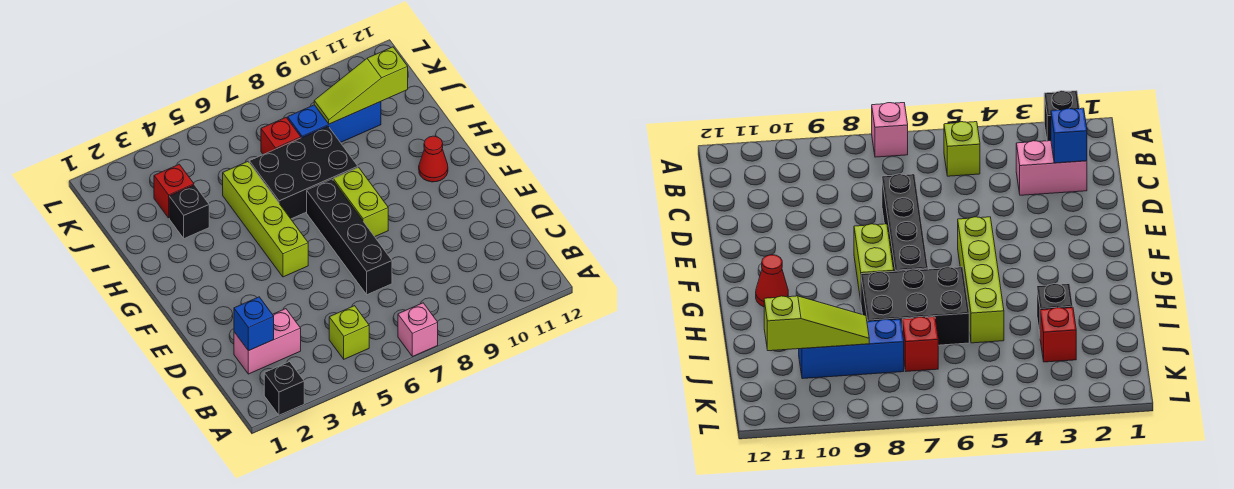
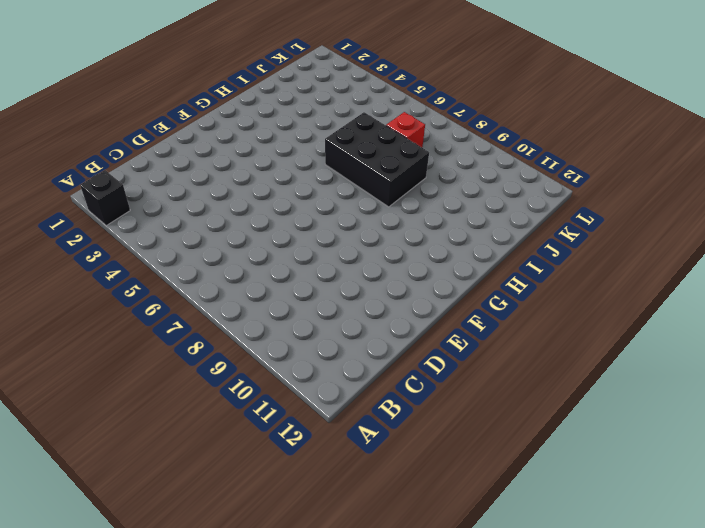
none -> pink brick A7 level 1
none -> lime brick B5 level 1
none -> pink brick C2:C3 level 1

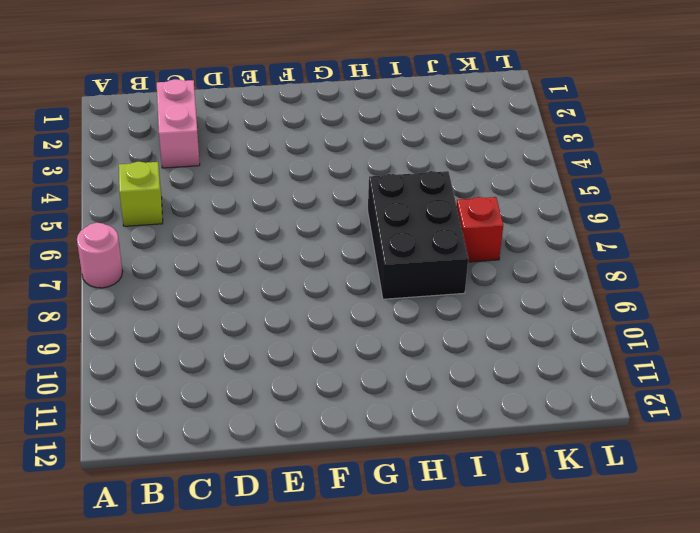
pink round brick A7 level 1 -> pink brick A7 level 1
none -> black brick A2 level 1
none -> black brick D7:G7 level 1
none -> lime brick F5:I5 level 1

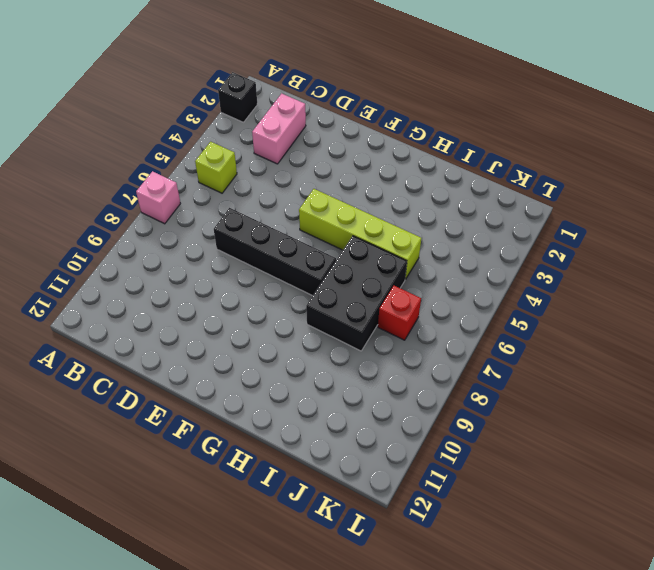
none -> lime brick F8:G8 level 1
none -> red cone G11 level 1
none -> black brick I3 level 1

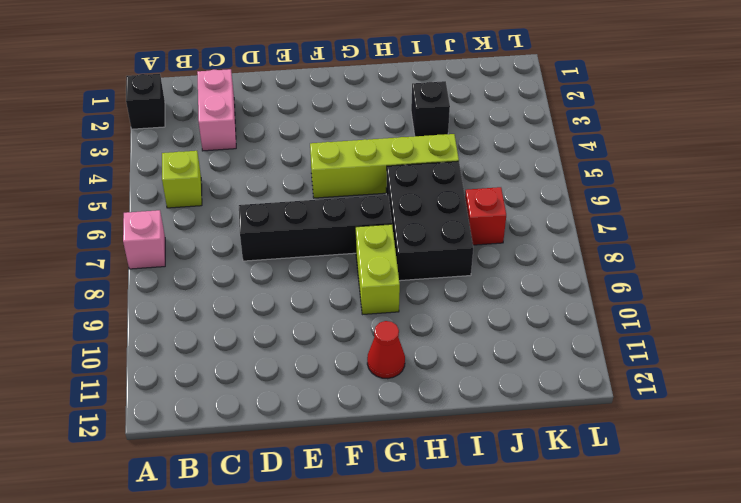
lime brick G8:G9 level 1 -> lime brick F8:G8 level 1
none -> red brick J3 level 1
none -> blue brick J8:J10 level 1
none -> blue brick C2 level 2

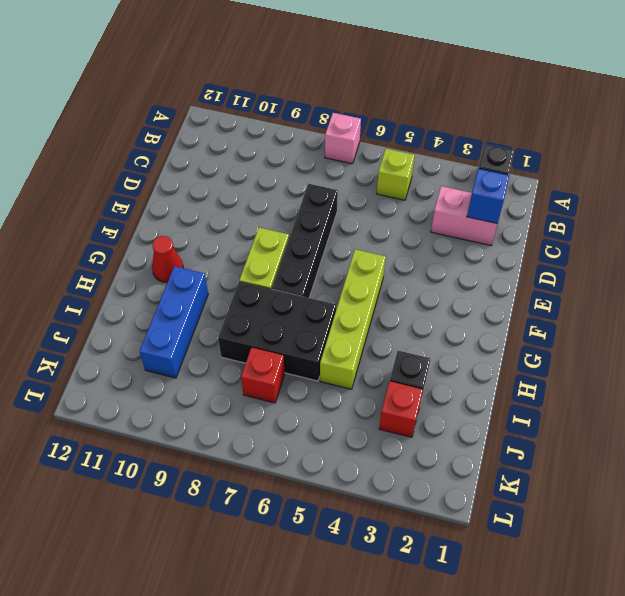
blue brick H10:J10 level 1 -> blue brick J8:J10 level 1
none -> lime slope J9:J11 level 2 top 11

